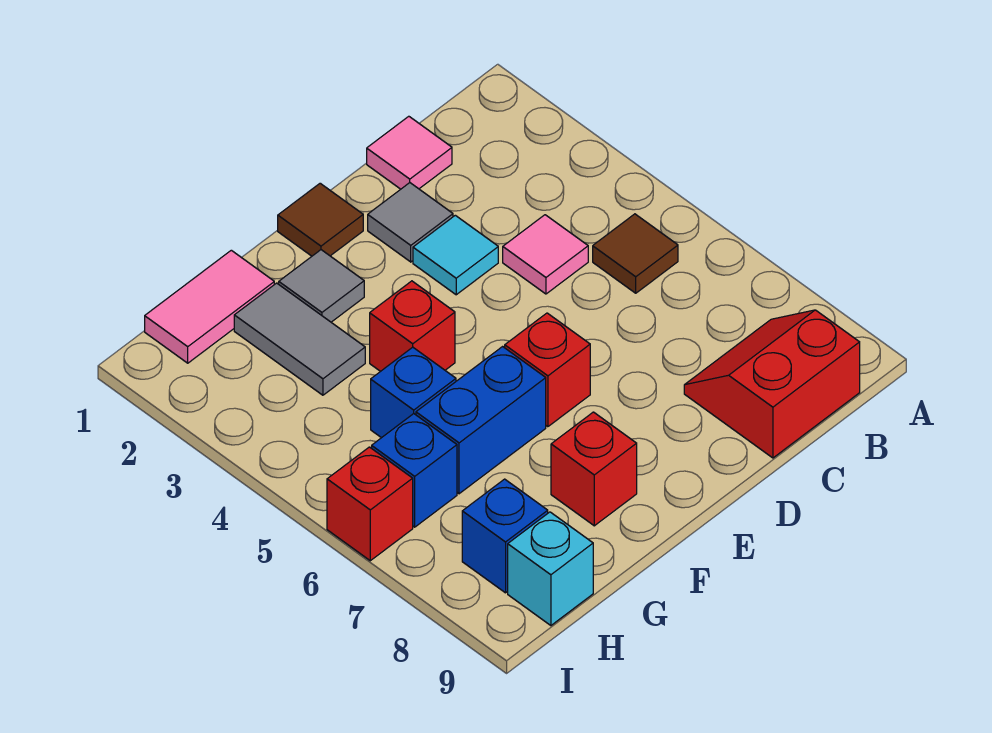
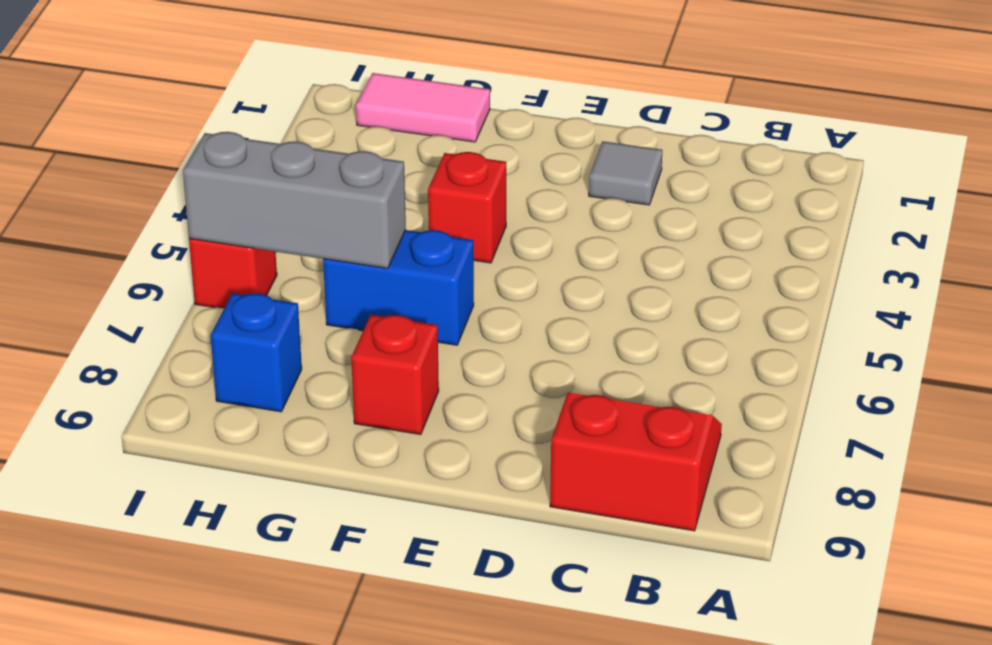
grey brick G6:I6 level 2 -> none
none -> brown tile B5 level 1
none -> pink tile C1 level 1
none -> pink tile C4 level 1

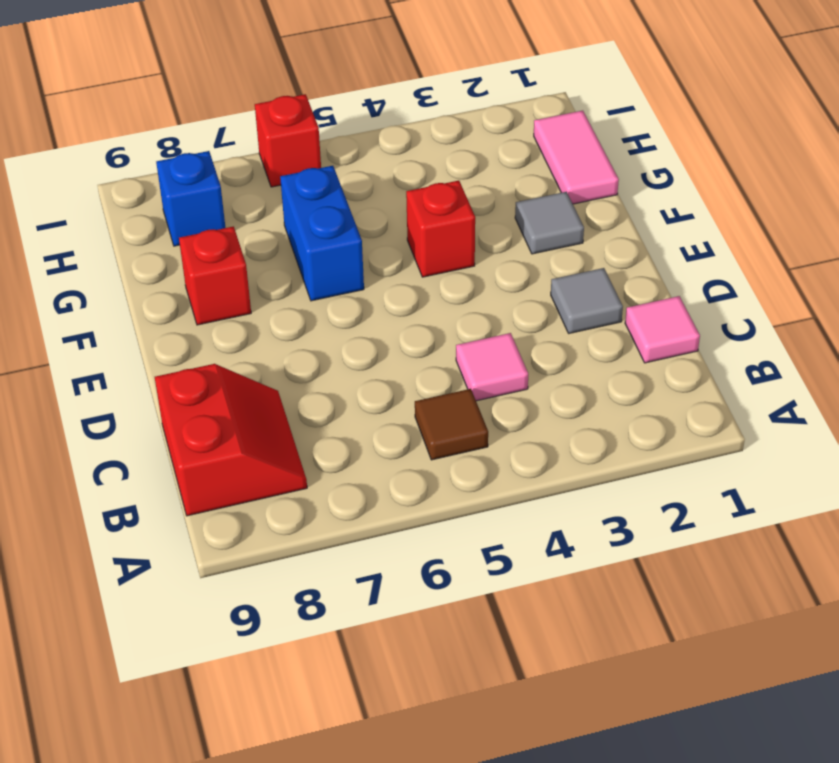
none -> cyan tile D3 level 1
none -> brown tile E1 level 1
none -> red brick E6 level 1

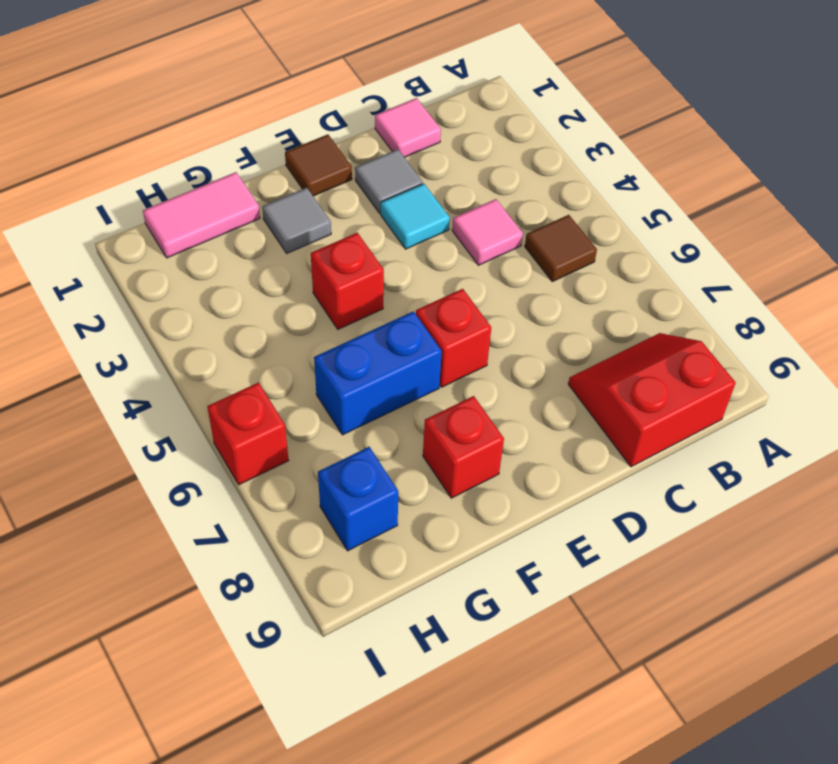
none -> grey tile G2:G3 level 1
none -> blue brick G5 level 1
none -> blue brick H6 level 1

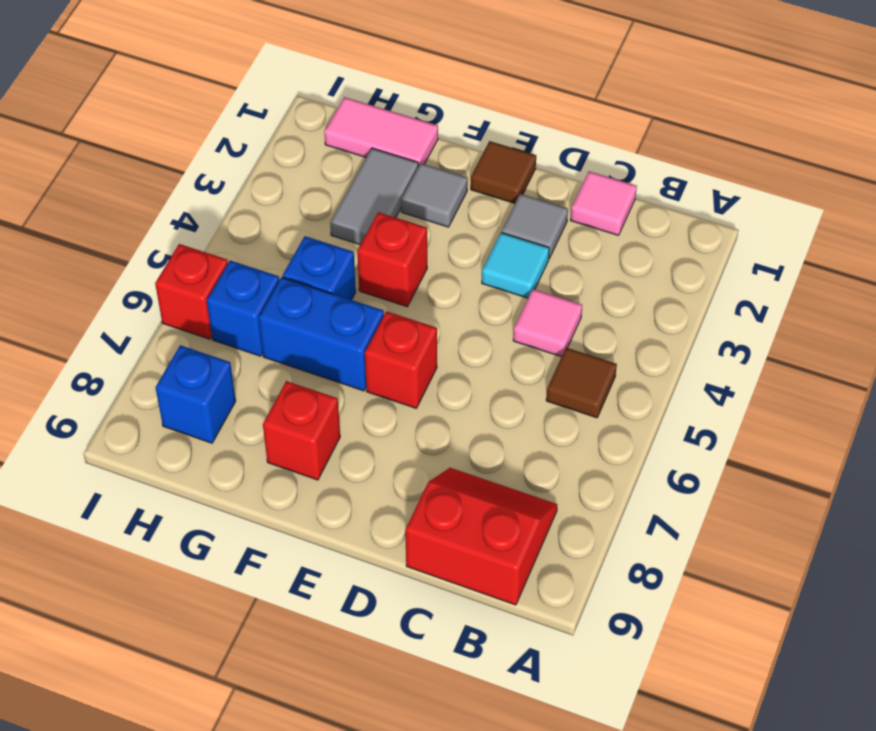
none -> cyan brick H9 level 1

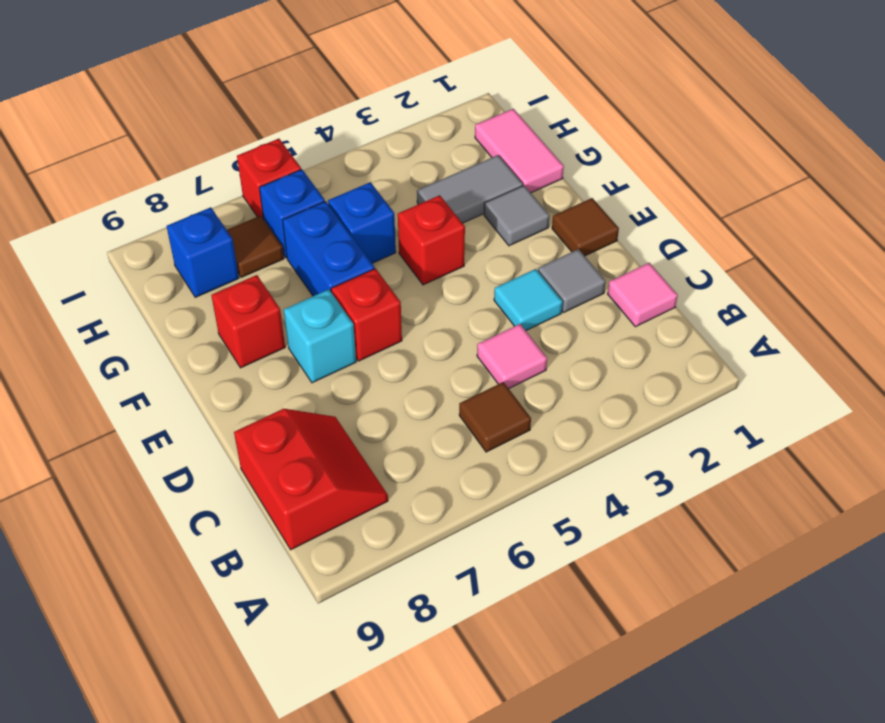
cyan brick E7 level 1 -> cyan brick H9 level 1
brown tile H7 level 1 -> none

